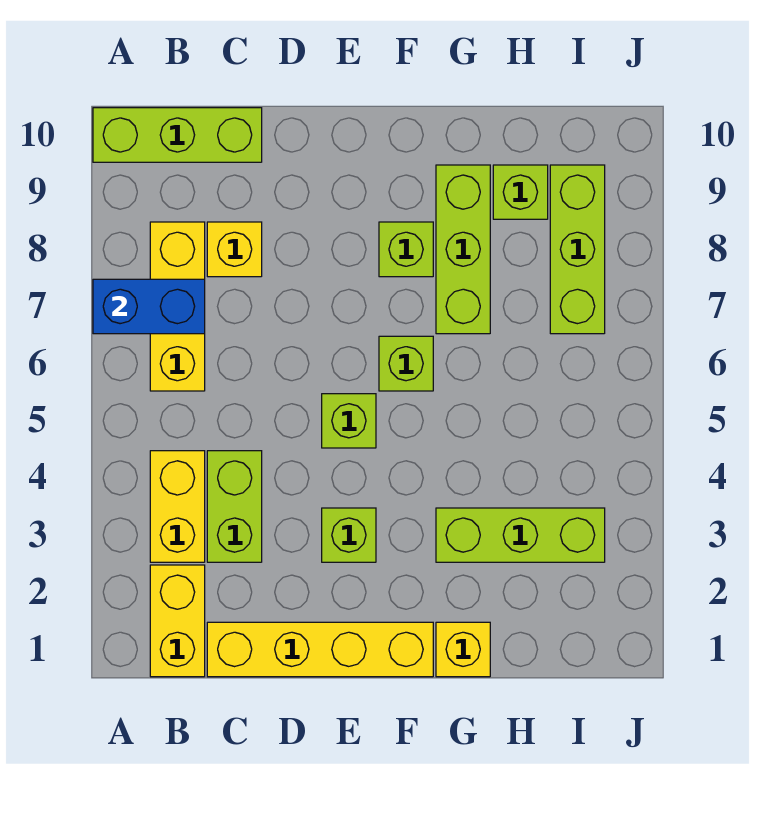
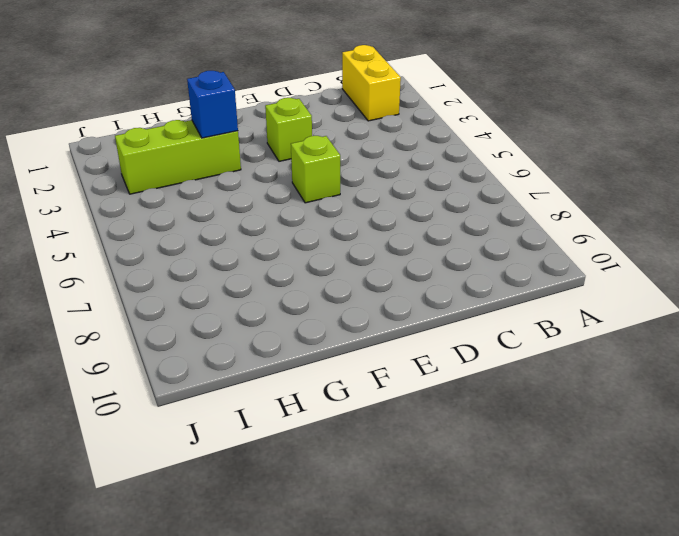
blue brick G3 level 2 -> none
none -> lime brick A10:C10 level 1
none -> yellow brick B3:B4 level 1
none -> yellow brick B6:B8 level 1

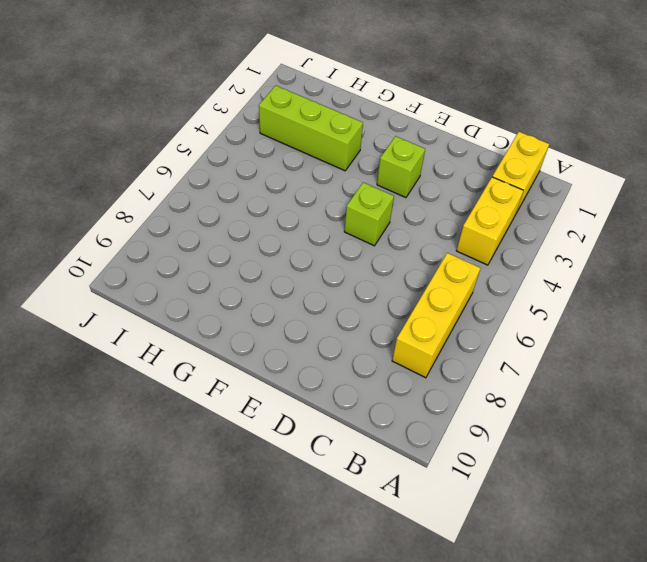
none -> lime brick A10:C10 level 1
none -> yellow brick C1:F1 level 1
none -> lime brick C3:C4 level 1

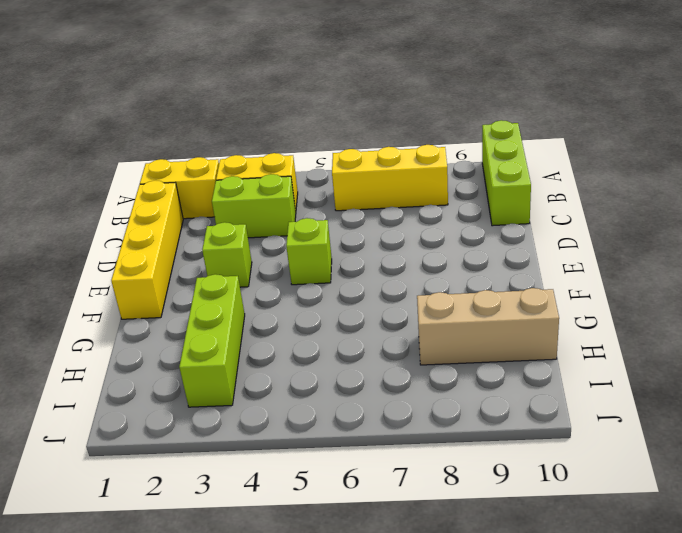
tan brick H8:H10 level 1 -> lime brick H9 level 1
none -> yellow brick C8 level 1
none -> lime brick F6 level 1
none -> lime brick F8 level 1

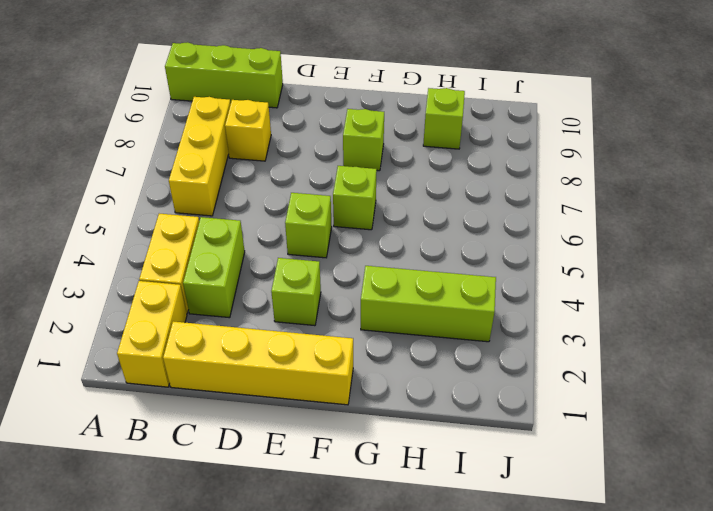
none -> yellow brick G1 level 1
none -> lime brick G7:G9 level 1
none -> lime brick I7:I9 level 1

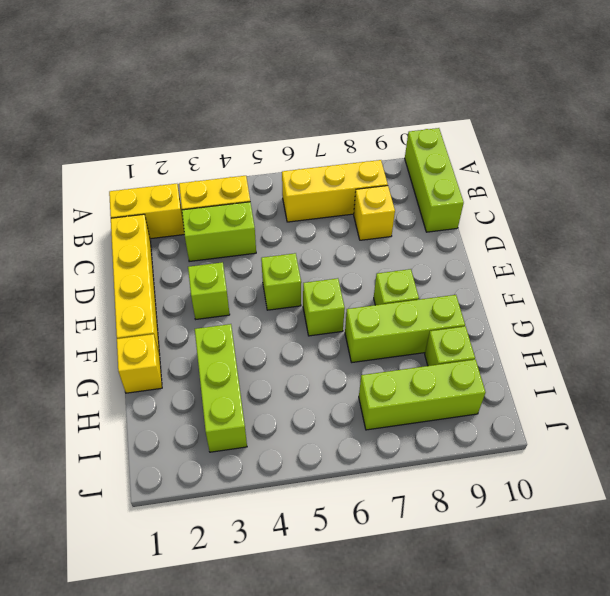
none -> blue brick A7:B7 level 2

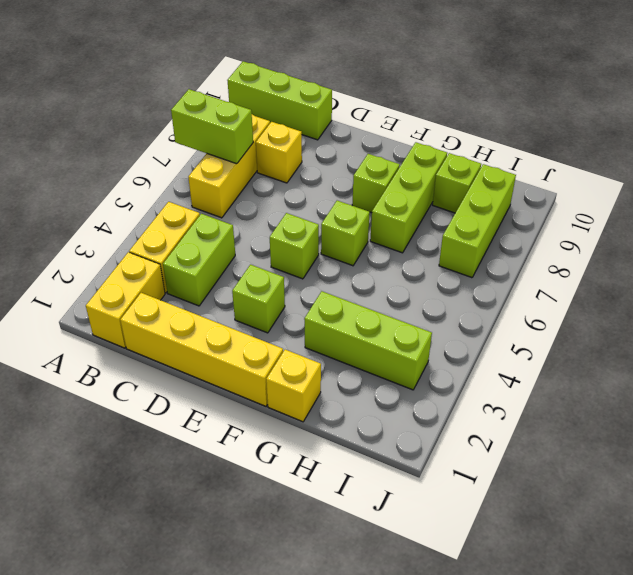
lime brick A7:B7 level 2 -> blue brick A7:B7 level 2

